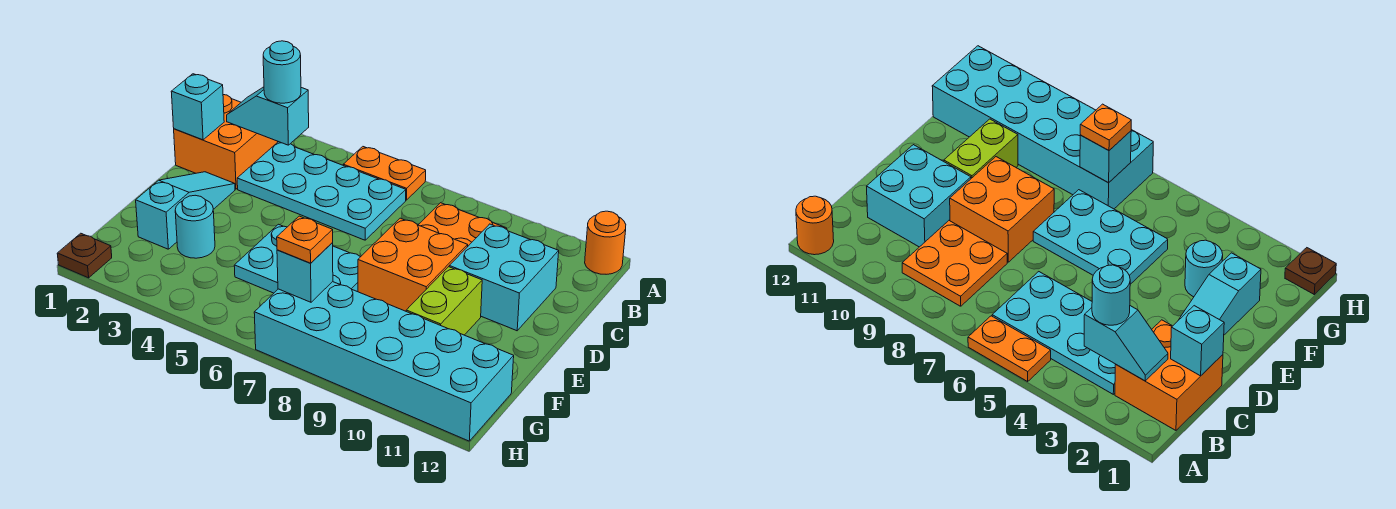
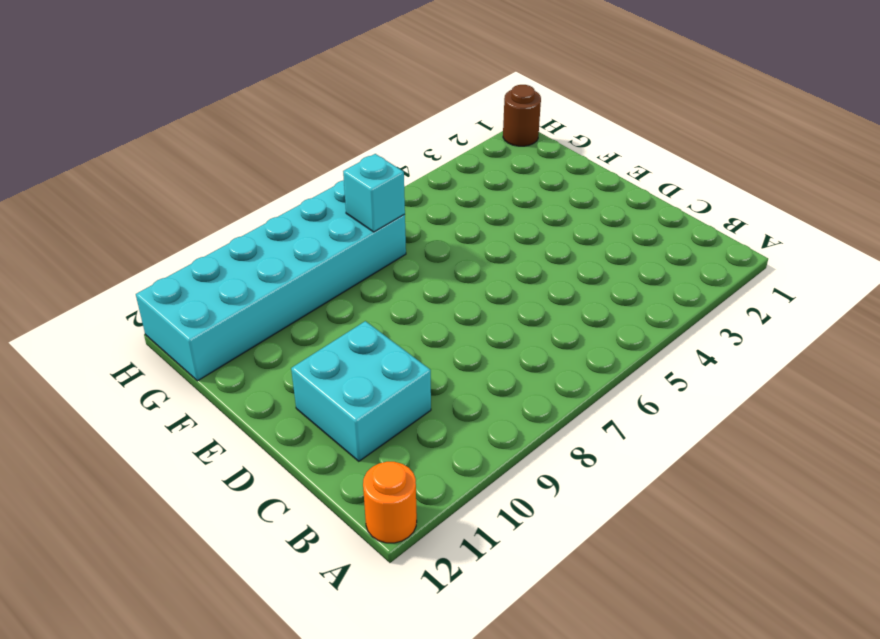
brown round brick H1 level 1 -> brown plate H1 level 1
none -> orange plate A5:A6 level 1
none -> orange brick B1:C2 level 1
none -> cyan plate B3:C6 level 1

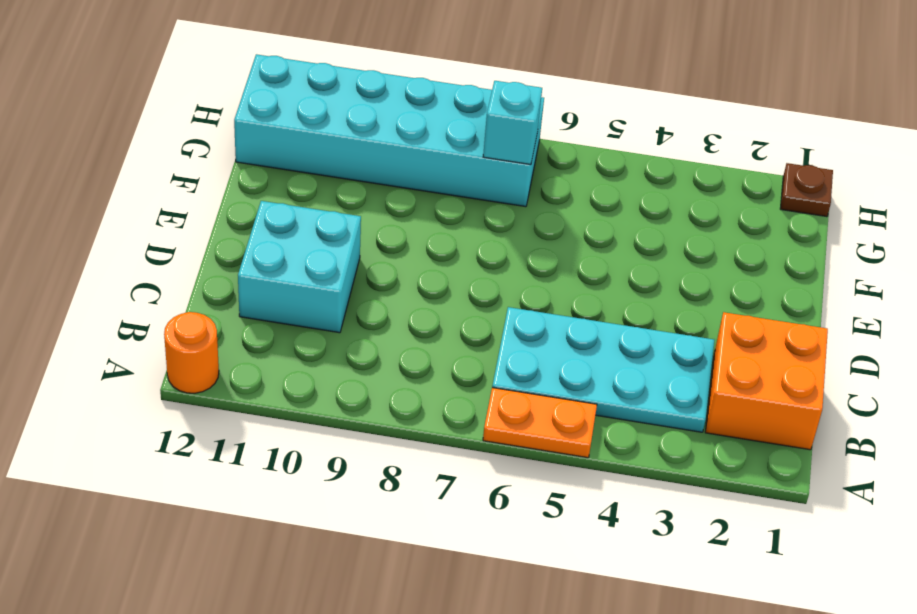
none -> orange plate B8:C9 level 1
none -> cyan slope D2:F2 level 1 top F
none -> orange brick D8:E9 level 1

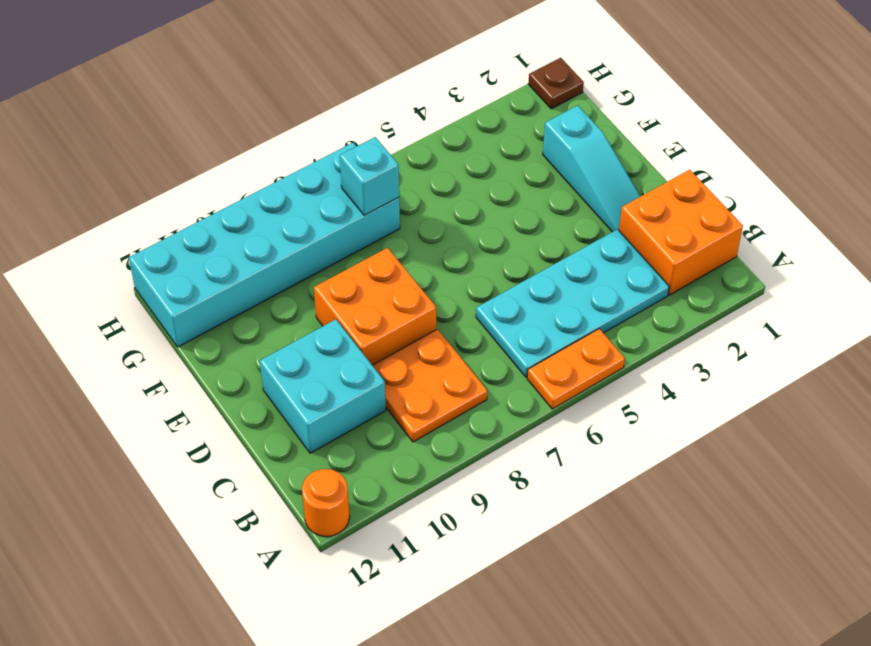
none -> cyan plate E5:F7 level 1
none -> lime brick E10:F10 level 1
none -> cyan round brick F3 level 1

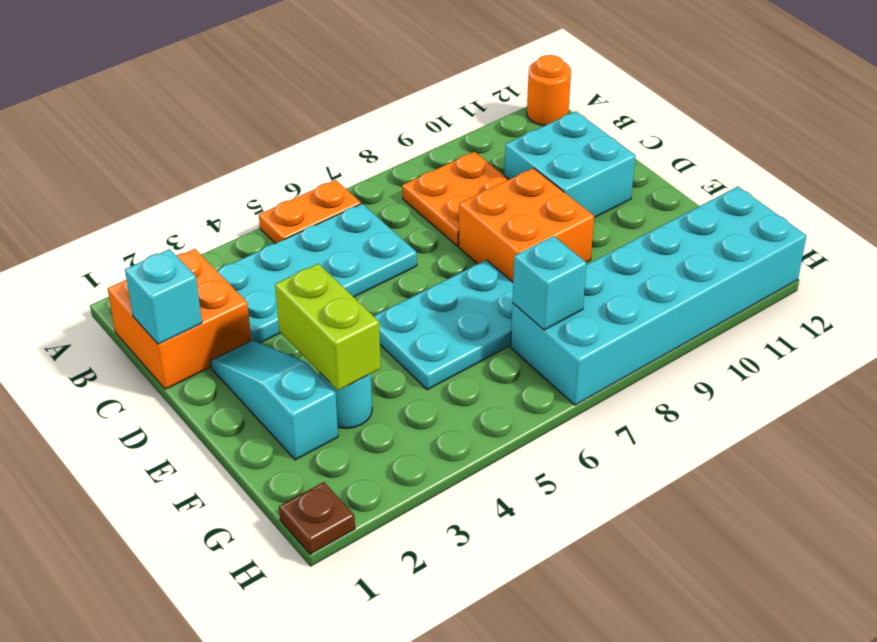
lime brick E3:F3 level 2 -> lime brick E10:F10 level 1
none -> cyan slope B2:B3 level 2 top 3
none -> cyan round brick B3 level 3
none -> orange plate G7 level 3

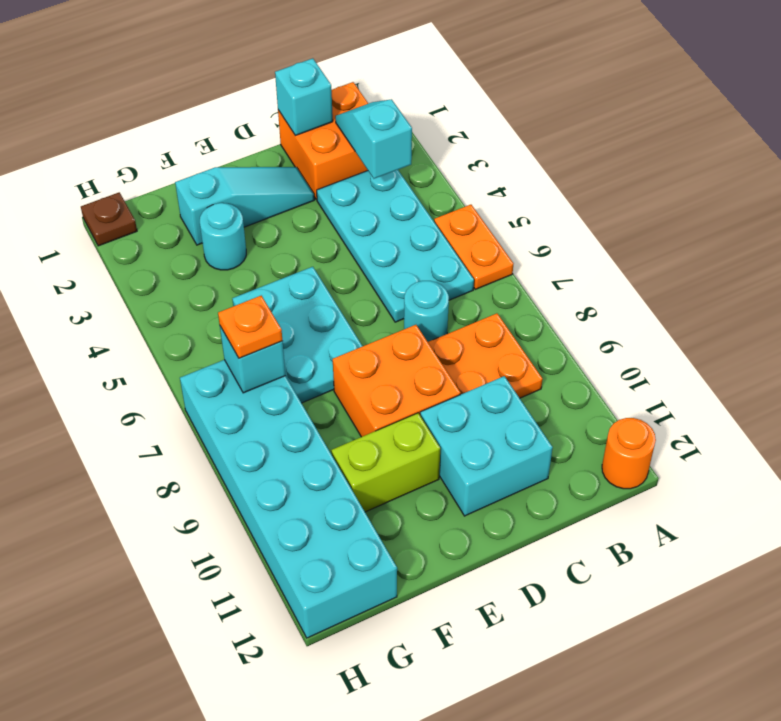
cyan round brick C7 level 1 -> cyan round brick B3 level 3

